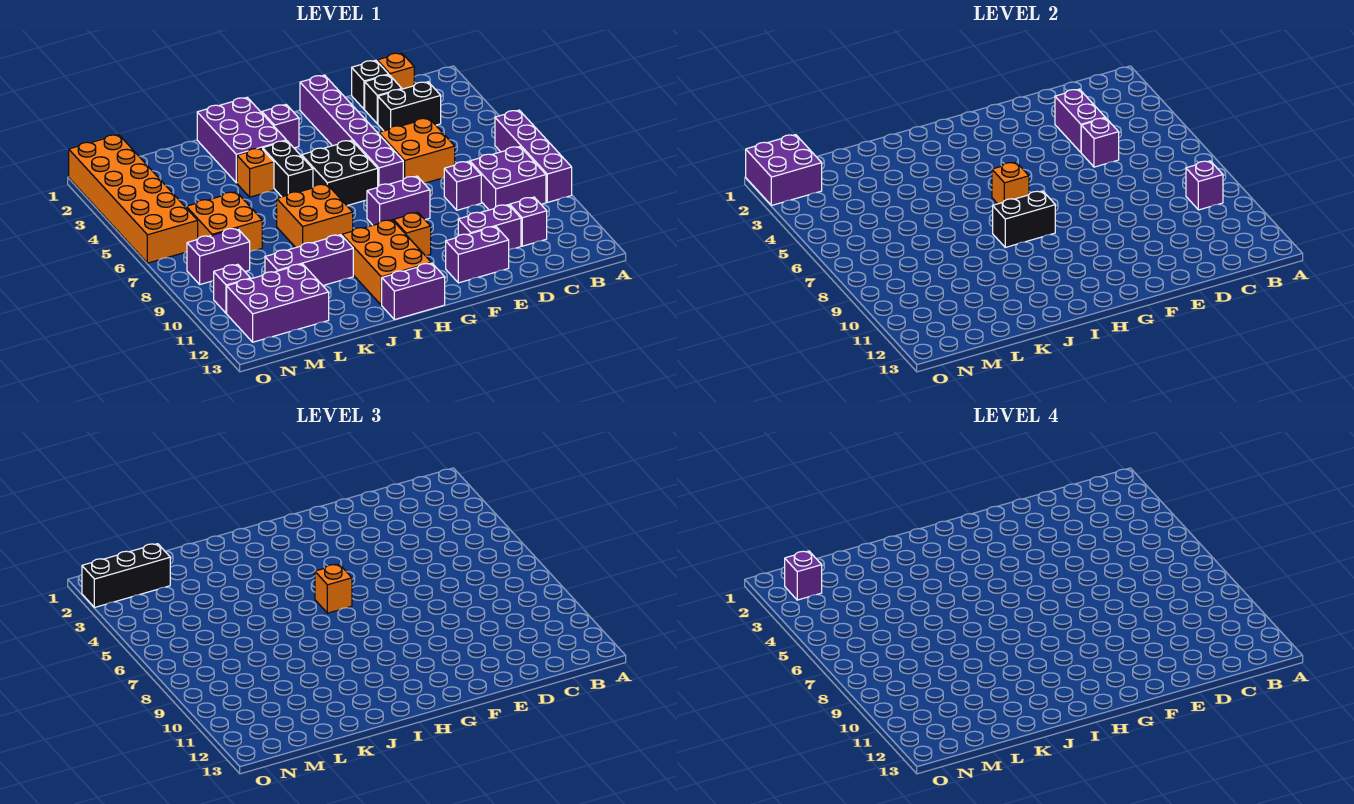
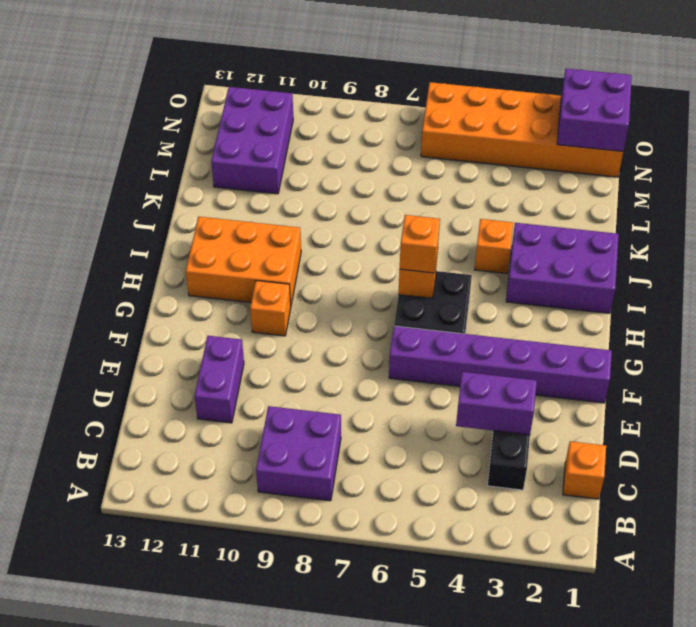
none -> purple brick A6:A9 level 1
none -> purple brick C11 level 1
none -> black brick D1 level 1
none -> black brick D2 level 1

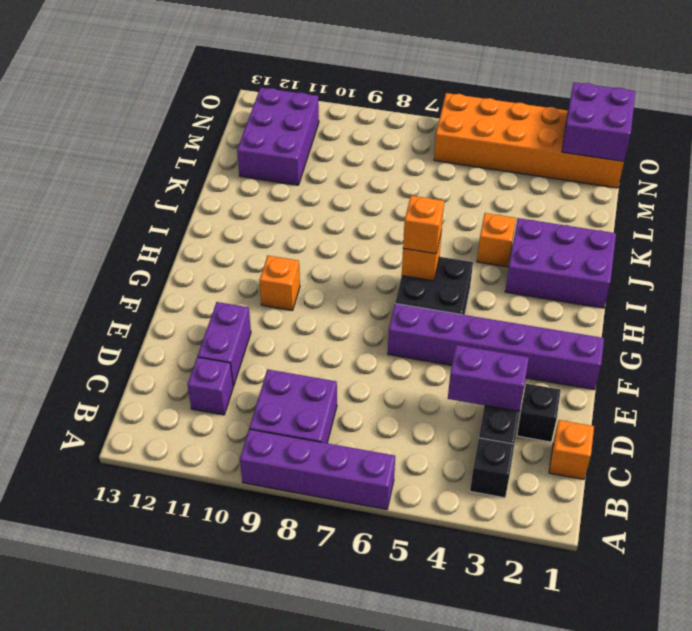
black brick B3 level 1 -> black brick D1 level 1
none -> orange brick D5:E6 level 1
none -> purple brick D8 level 1
none -> purple brick E12:F12 level 1
none -> purple brick F8:G8 level 1

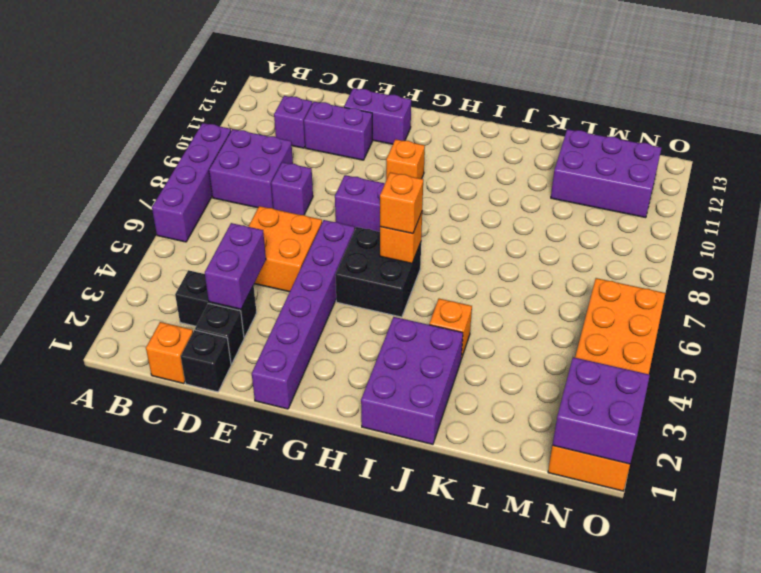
none -> purple brick H2 level 1
none -> orange brick H10:I12 level 1
none -> purple brick H13:I13 level 1
none -> black brick I4:I5 level 1

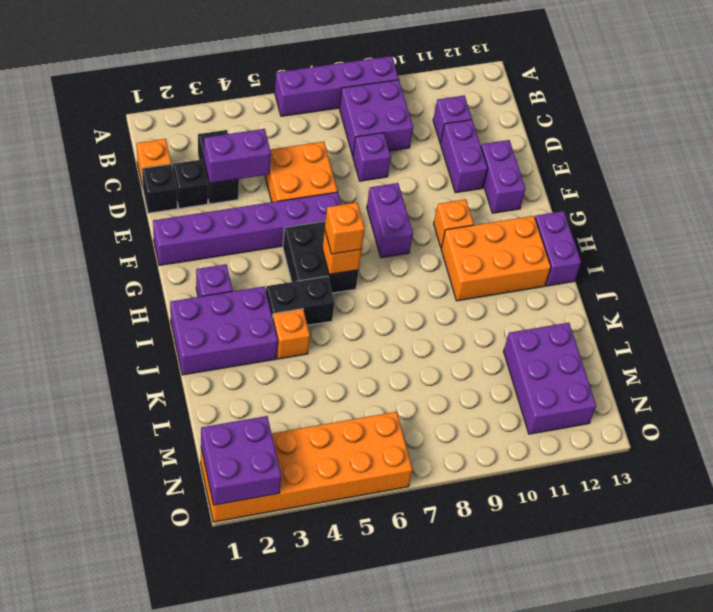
none -> orange brick I7:J8 level 1
none -> purple brick J10:L10 level 1
none -> orange brick L6:M7 level 1
none -> purple brick M8:N8 level 1

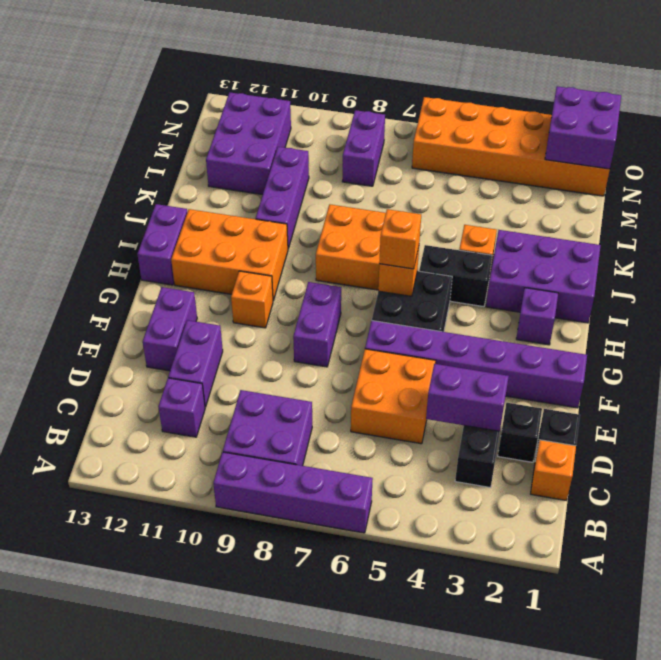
none -> purple brick D8 level 1
none -> orange brick L6:M7 level 1
none -> purple brick N10 level 1
none -> purple brick B9 level 2

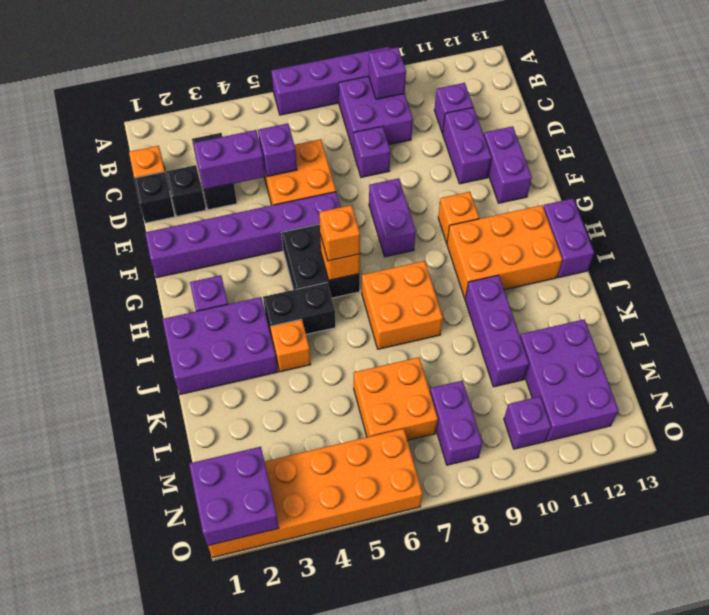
none -> black brick H8:I8 level 2
none -> black brick M2:O2 level 3
none -> purple brick N2 level 4

